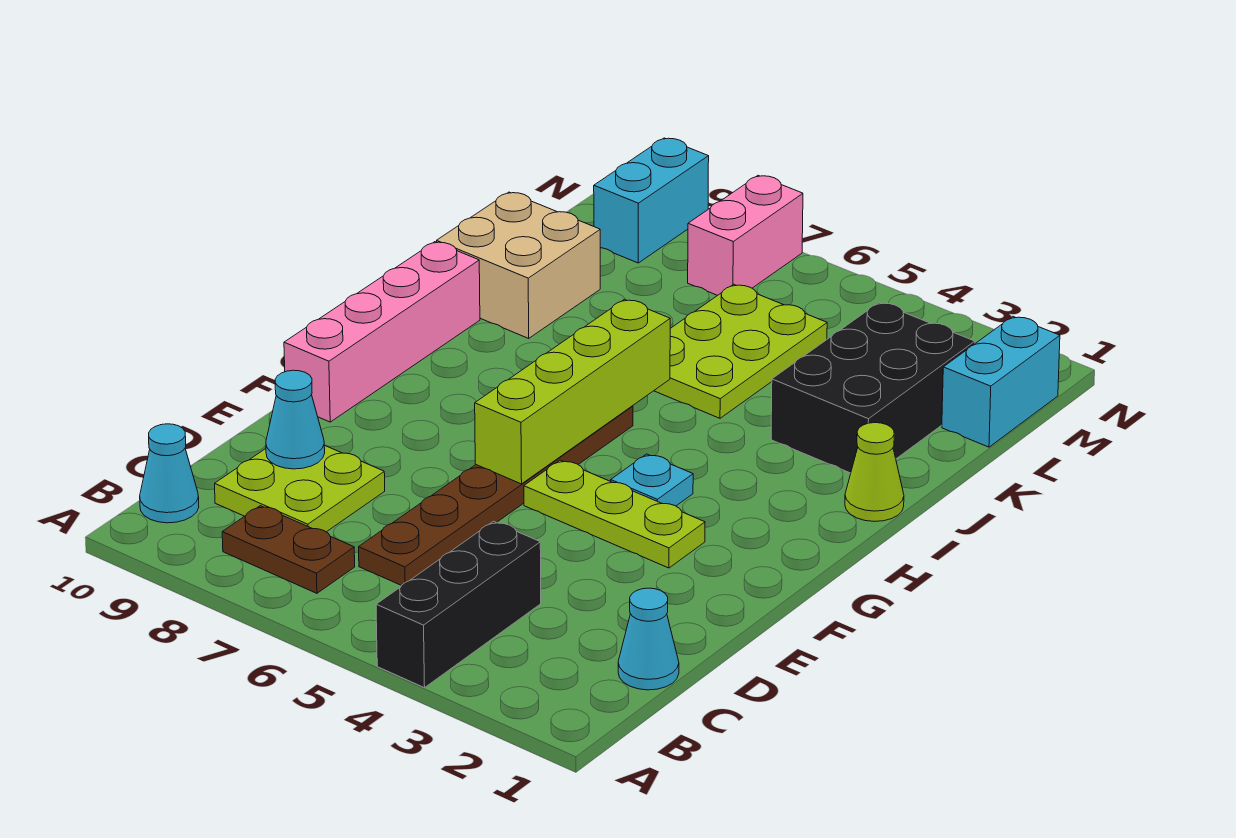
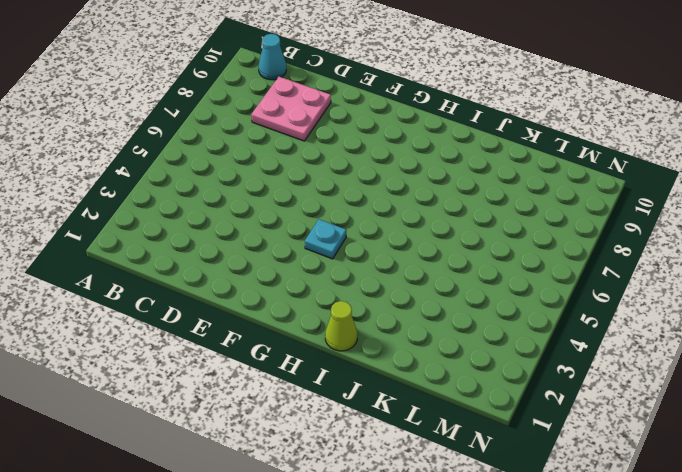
pink plate C8:D9 level 1 -> lime plate C8:D9 level 1
none -> black brick A4:C4 level 1
none -> brown plate B7:B8 level 1
none -> cyan cone C1 level 1

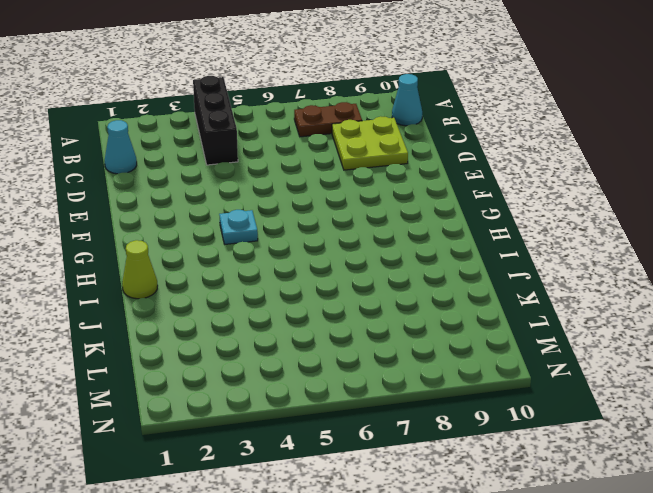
none -> brown plate C6:H6 level 1
none -> lime plate F3:F5 level 1
none -> pink brick F10:I10 level 1

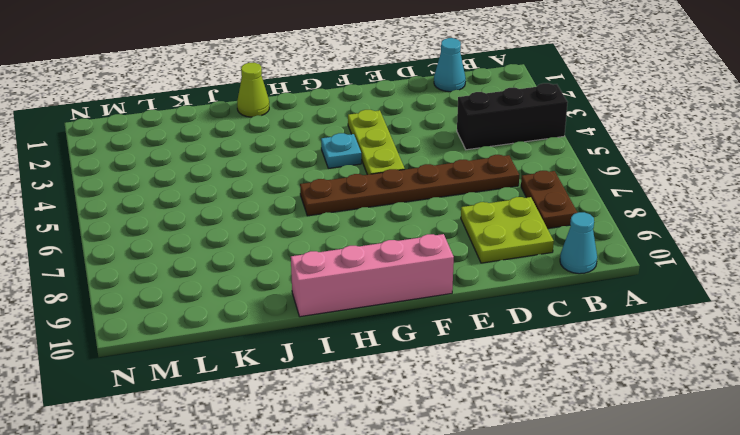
none -> black brick J2:L3 level 1
none -> lime plate J5:L6 level 1
none -> tan brick J9:K10 level 1

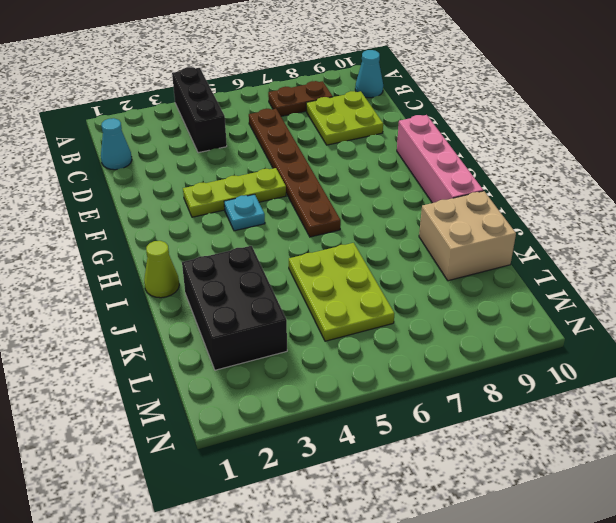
none -> cyan brick L1:M1 level 1
none -> pink brick M7:N7 level 1
none -> cyan brick M9:N9 level 1

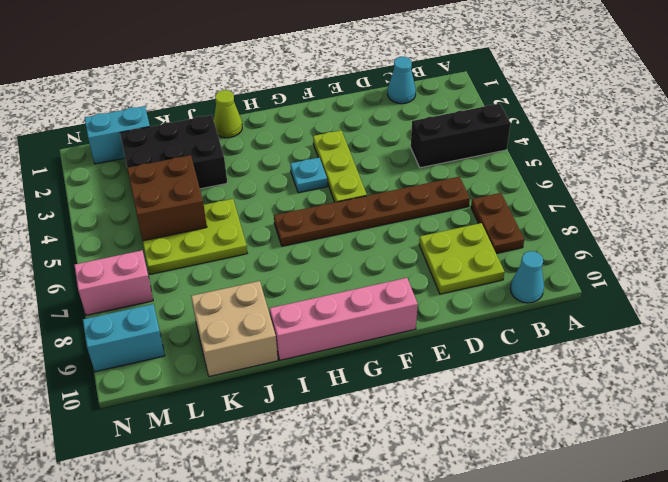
brown brick K4:L5 level 2 -> none
none -> cyan cone D9 level 2
none -> lime brick F6:I6 level 2

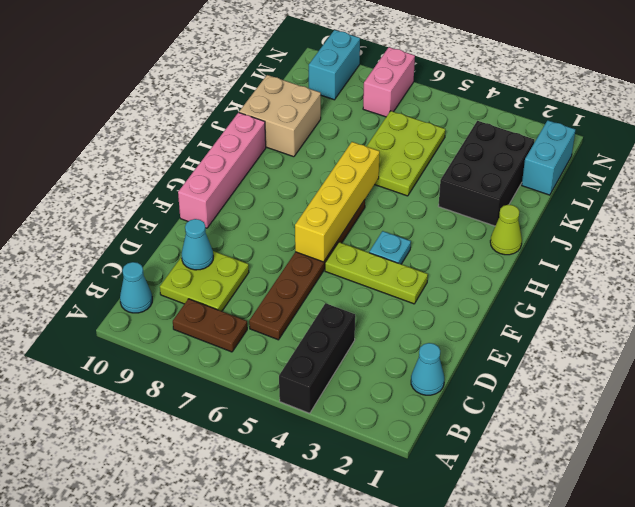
yellow brick F6:I6 level 2 -> lime brick F6:I6 level 2

